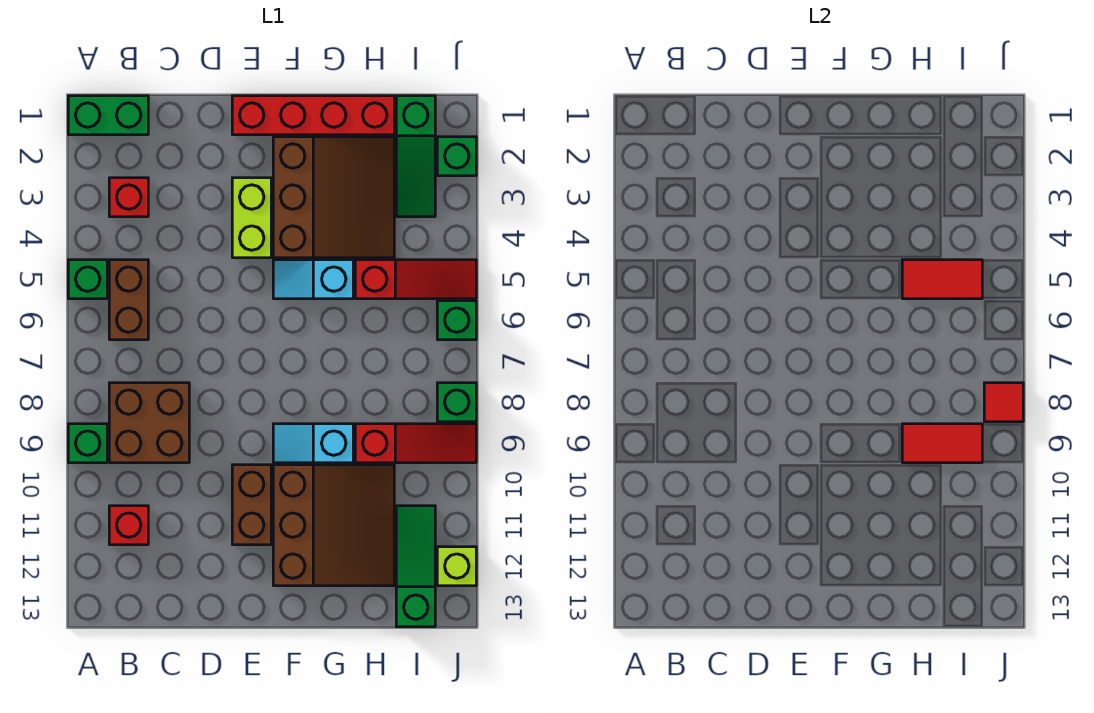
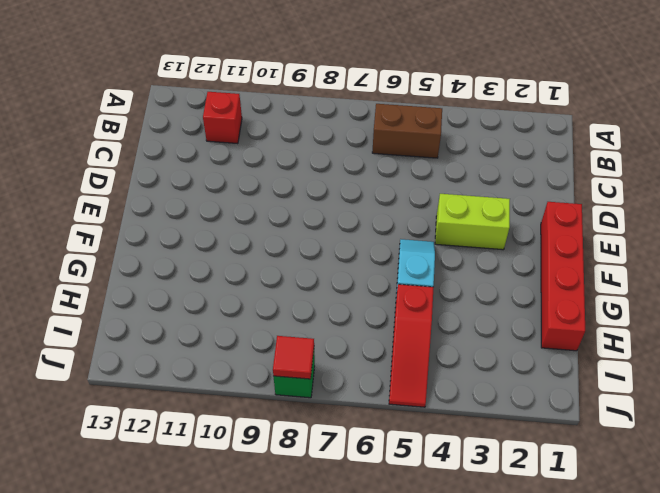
none -> green brick A1:B1 level 1
none -> green brick A5 level 1
none -> green brick A9 level 1

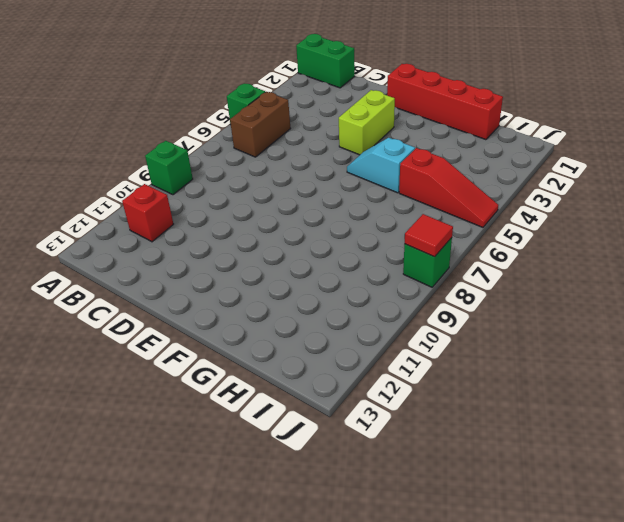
none -> red brick B3 level 1
none -> brown brick B8:C9 level 1
none -> brown brick E10:E11 level 1

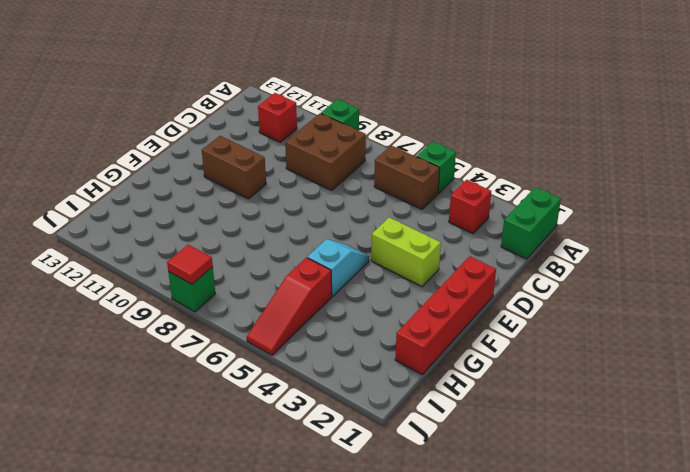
none -> brown slope F2:H4 level 1 top F
none -> cyan slope F9:G9 level 1 top G
none -> brown slope F10:H12 level 1 top F

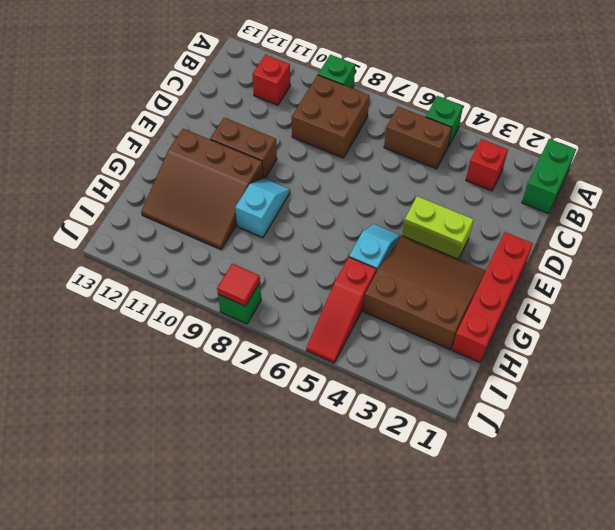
brown slope F2:H4 level 1 top H -> brown slope F2:H4 level 1 top F
none -> red slope H9:J9 level 1 top H
none -> green slope I1:I3 level 1 top 1
none -> green slope I11:I13 level 1 top 13

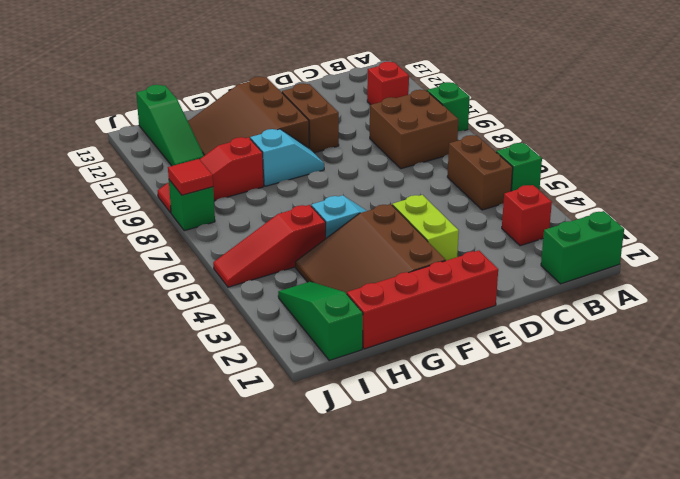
none -> green brick J2 level 1
none -> green brick J6 level 1
none -> lime brick J12 level 1

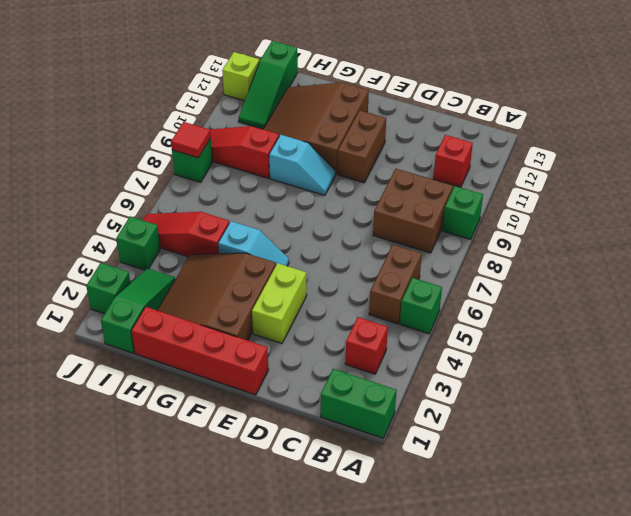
green brick J4 level 1 -> green brick J6 level 1
none -> red tile H5:I5 level 2
none -> red tile H9:I9 level 2

